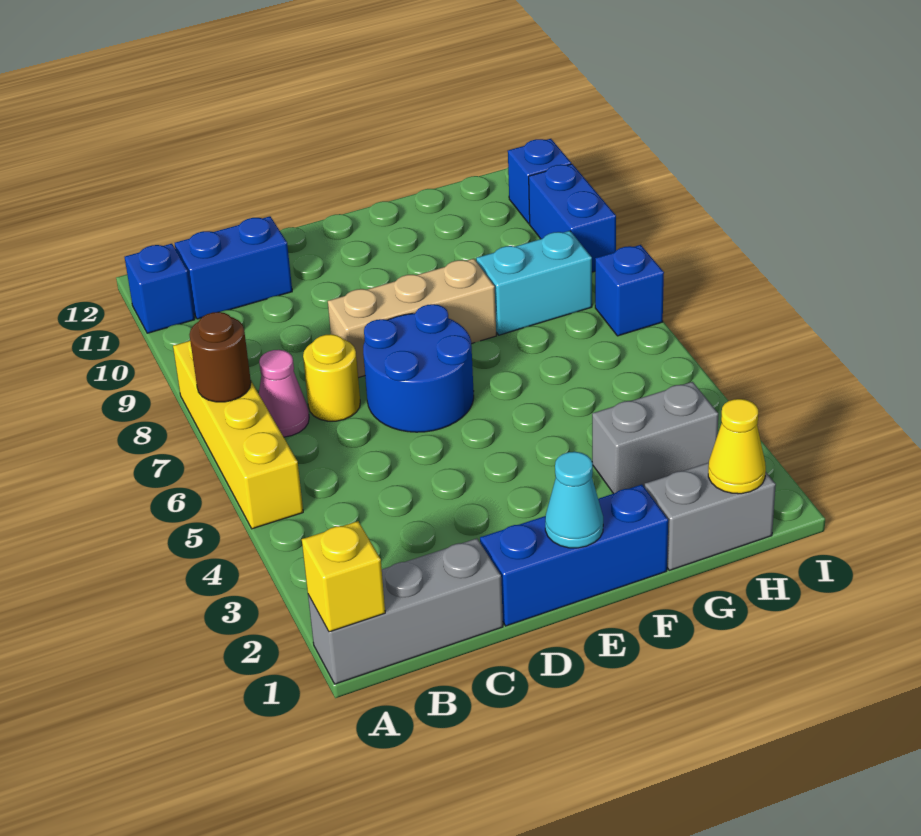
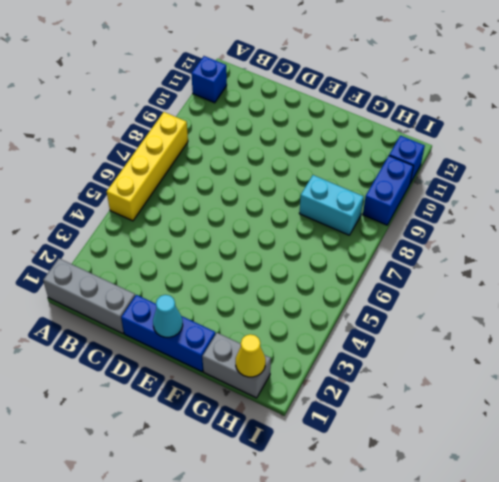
none -> pink cone B7 level 1
none -> blue brick B11:C11 level 1
none -> yellow round brick C7 level 1

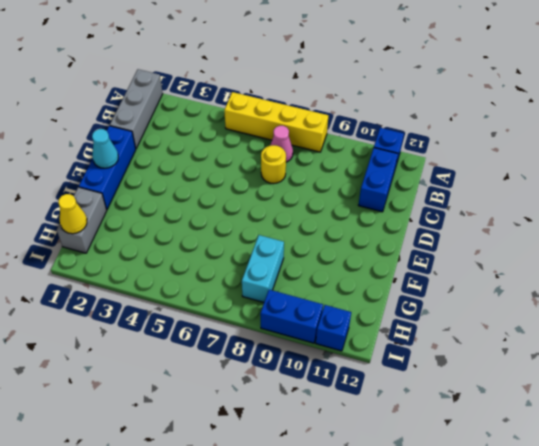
none -> blue round brick D6:E7 level 1
none -> tan brick D8:F8 level 1
none -> grey brick G3:H3 level 1

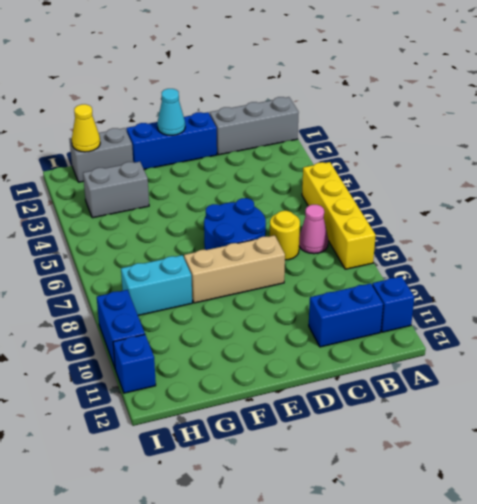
none -> blue brick I7 level 1
none -> yellow brick A1 level 2
none -> brown round brick A7 level 2

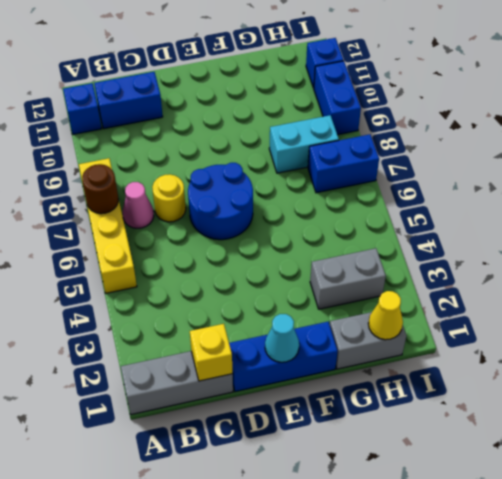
yellow brick C1 level 2 -> yellow brick A1 level 2
blue brick H7:I7 level 1 -> blue brick I7 level 1
none -> tan brick D8:F8 level 1

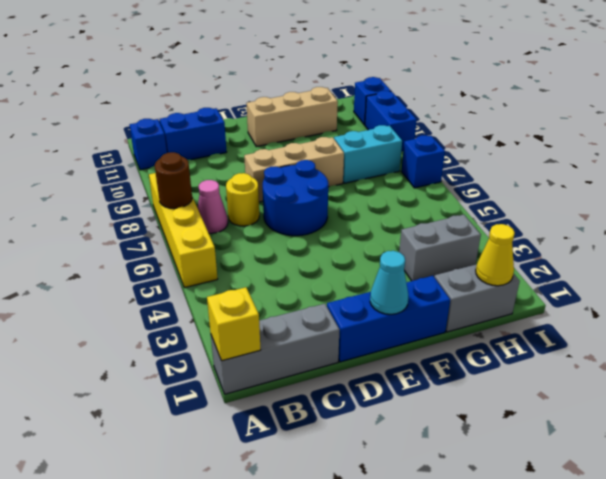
tan brick E11:G11 level 1 -> none

